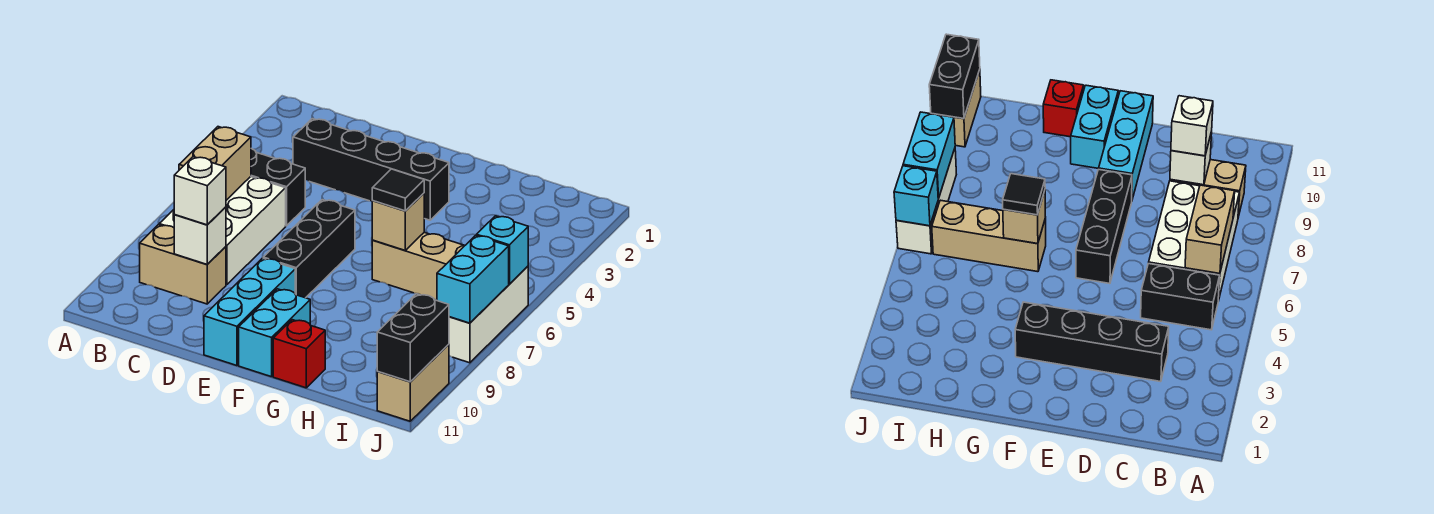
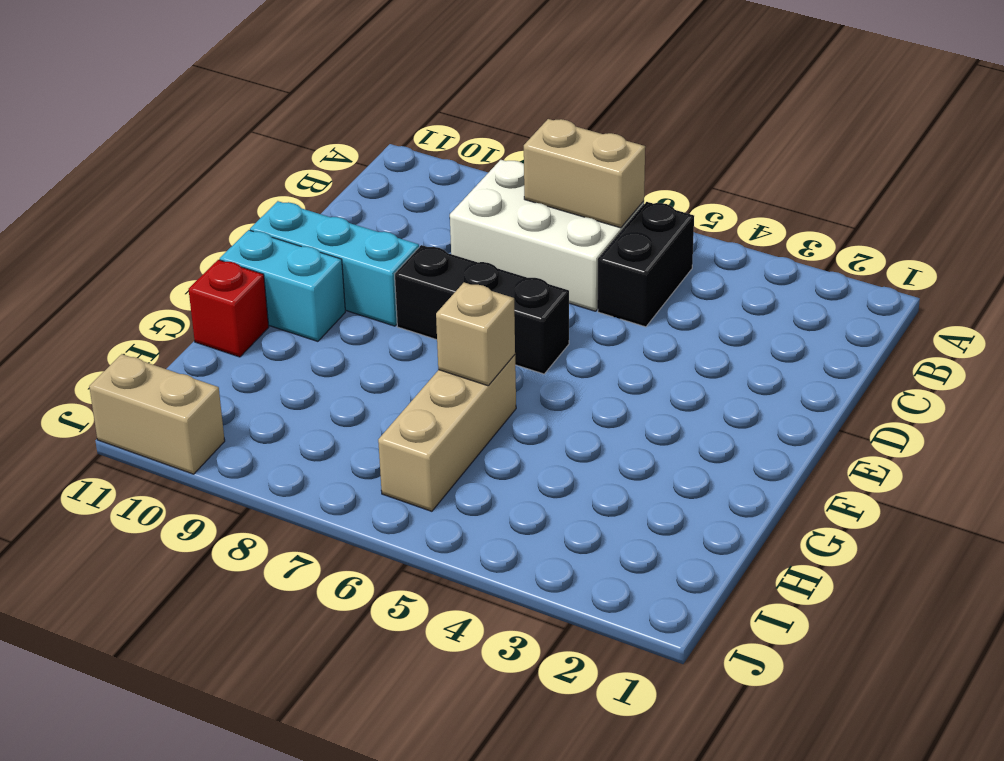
none -> tan brick B9:C9 level 1
none -> black brick C3:F3 level 1
none -> white brick J6:J8 level 1

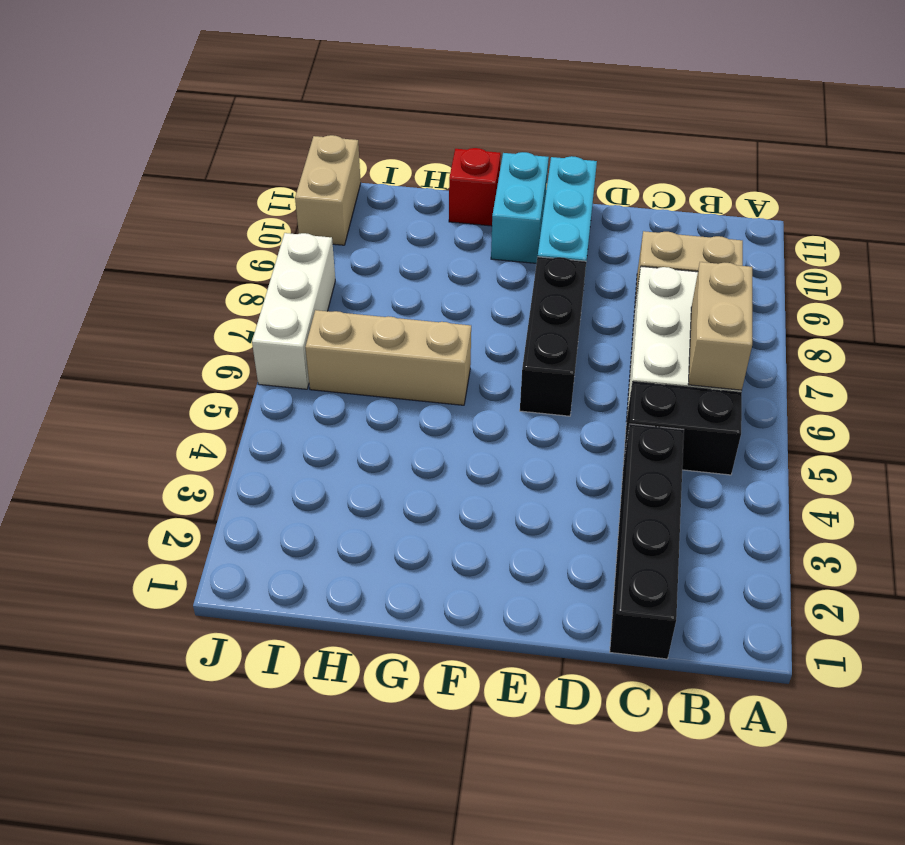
black brick C1:C4 level 1 -> black brick C3:F3 level 1
none -> white brick C9 level 2
none -> tan brick G6 level 2
none -> cyan brick J6 level 2

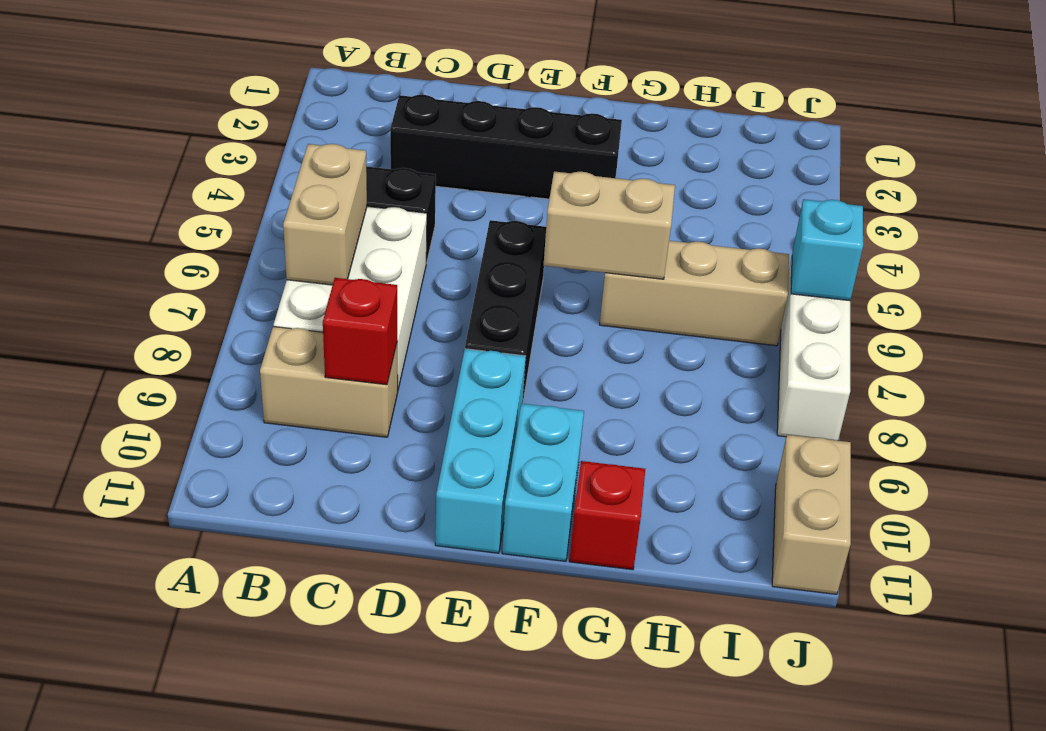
red brick C9 level 2 -> white brick C9 level 2
tan brick F6:G6 level 2 -> tan brick G6 level 2
none -> cyan brick J7:J8 level 2
none -> black brick J10:J11 level 2
none -> white brick C9 level 3

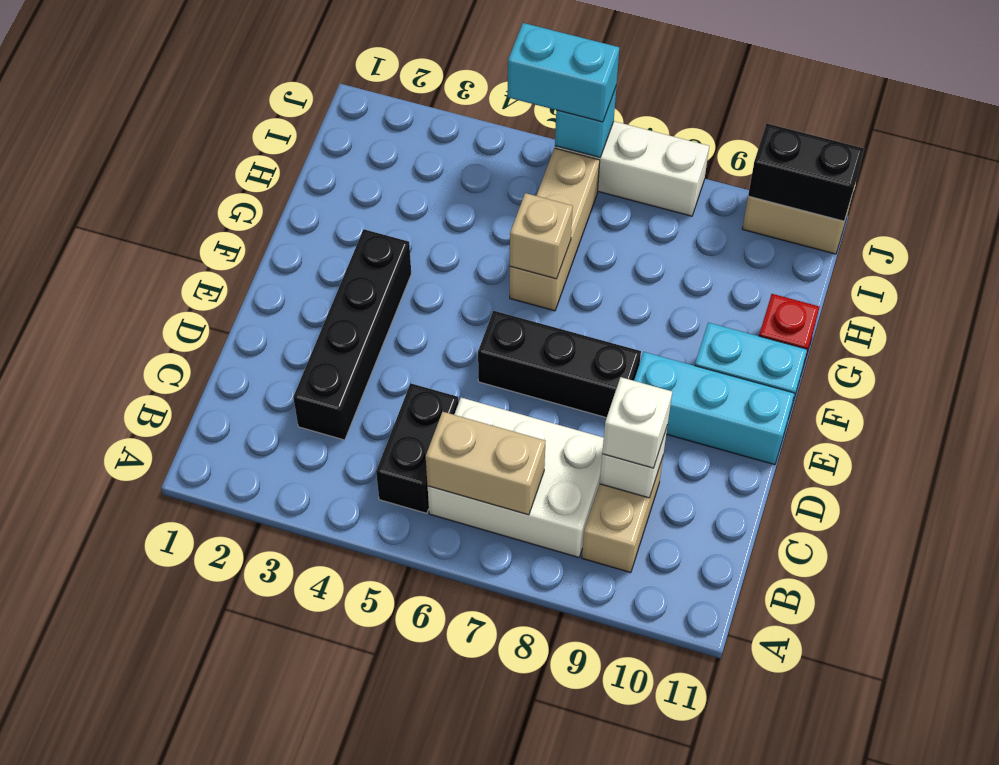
cyan brick J5:J6 level 3 -> cyan brick J7:J8 level 2
none -> black tile G6 level 3

